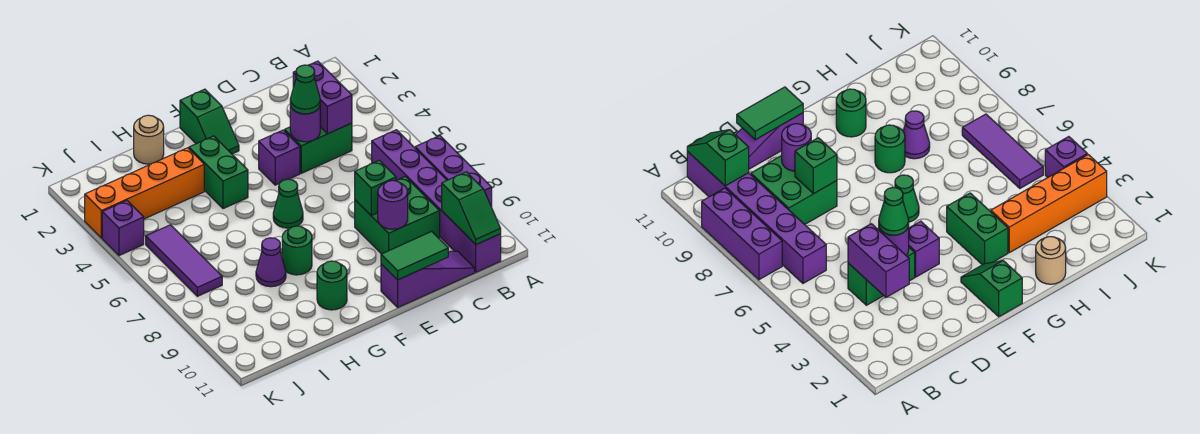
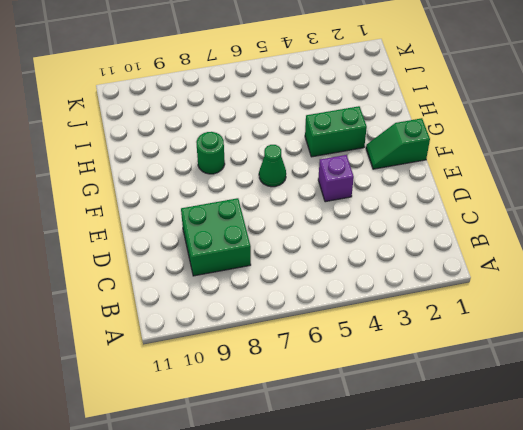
none -> purple brick A7:A9 level 1
none -> purple brick B6:B11 level 1
none -> green brick C4:D4 level 1

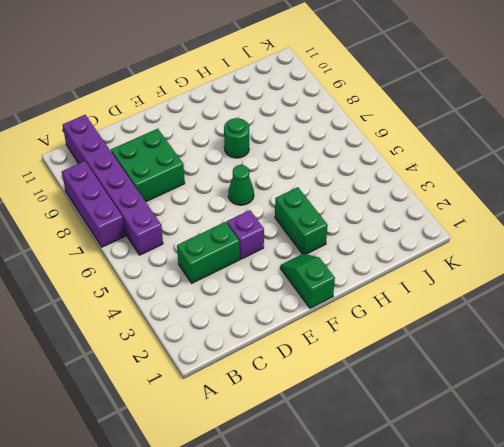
none -> purple slope C11:E11 level 1 top E
none -> green round brick G10 level 1
none -> tan round brick H1 level 1

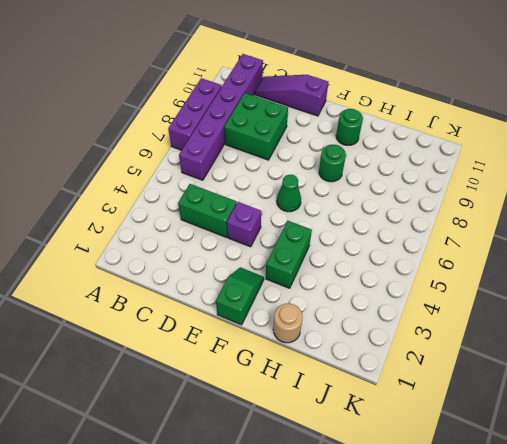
none -> orange brick H3:K3 level 1
none -> purple cone H8 level 1
none -> purple tile J5:J7 level 1

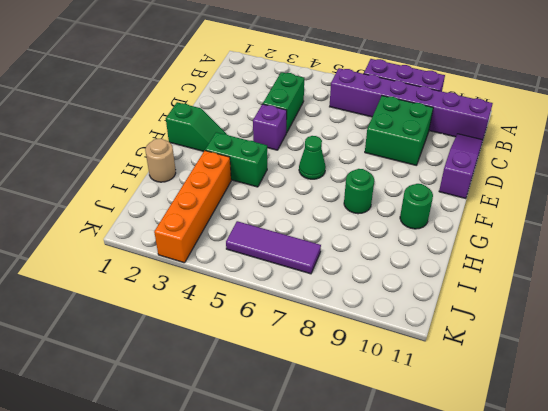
none -> purple cone H8 level 1
none -> purple brick K4 level 1
none -> green slope B10:B11 level 2 top 10

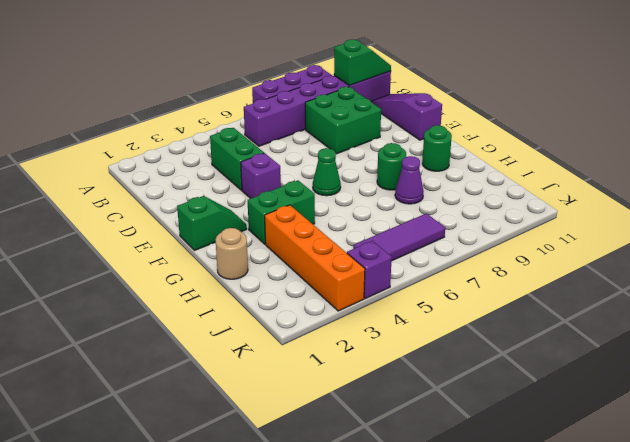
none -> purple brick C3:C4 level 2
none -> purple round brick D4 level 2
none -> green brick D8 level 2

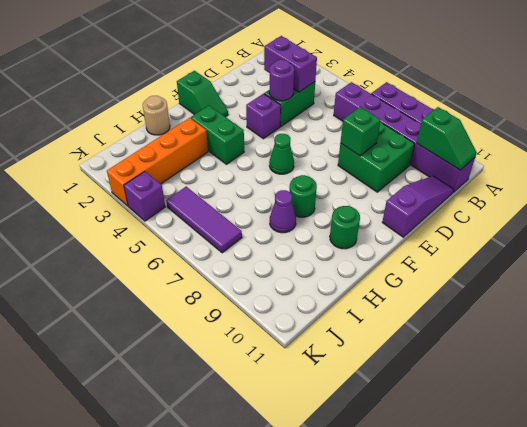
none -> purple round brick D9 level 2
none -> green tile D11:E11 level 2
none -> green cone D4 level 3

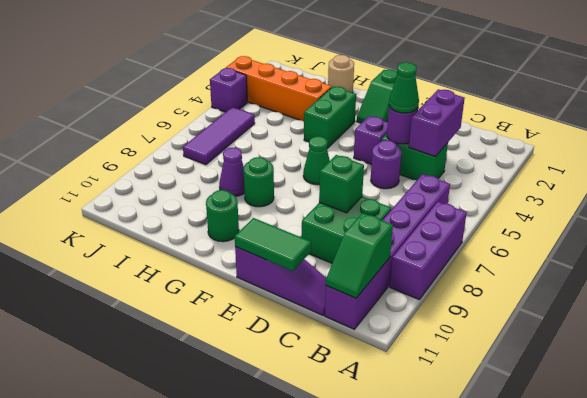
purple round brick D5 level 1 -> purple round brick D9 level 2

